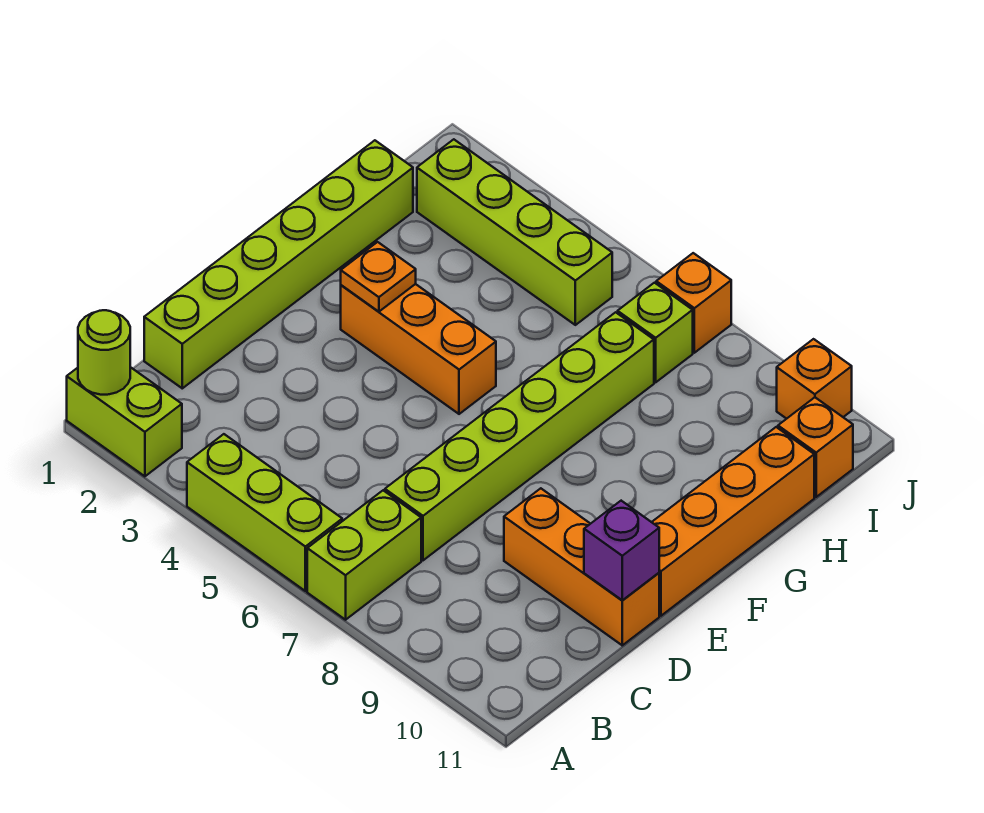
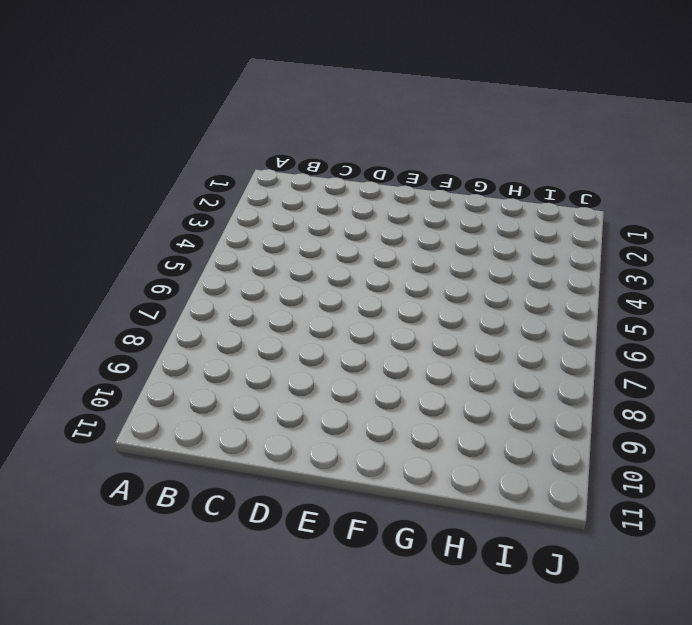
none -> lime brick A1:A2 level 1
none -> lime brick A4:A6 level 1
none -> lime brick A7:B7 level 1

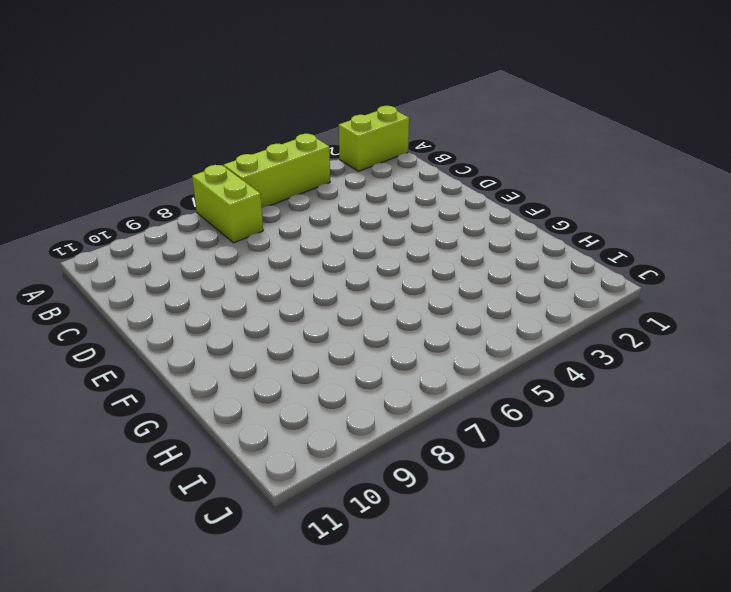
none -> lime brick C1:H1 level 1
none -> lime brick C7:H7 level 1
none -> orange brick D9:D11 level 1

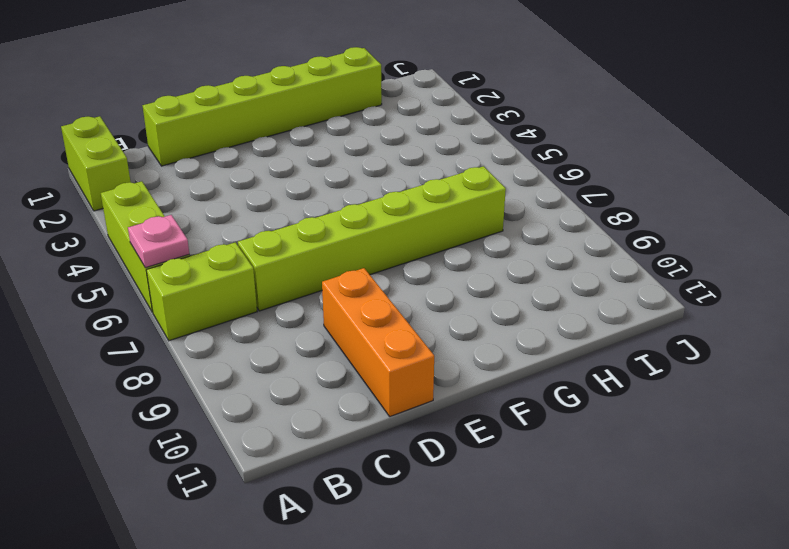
pink plate A6 level 2 -> none
none -> orange brick E11:H11 level 1
none -> orange brick F3:F5 level 1
none -> lime brick I2:I5 level 1

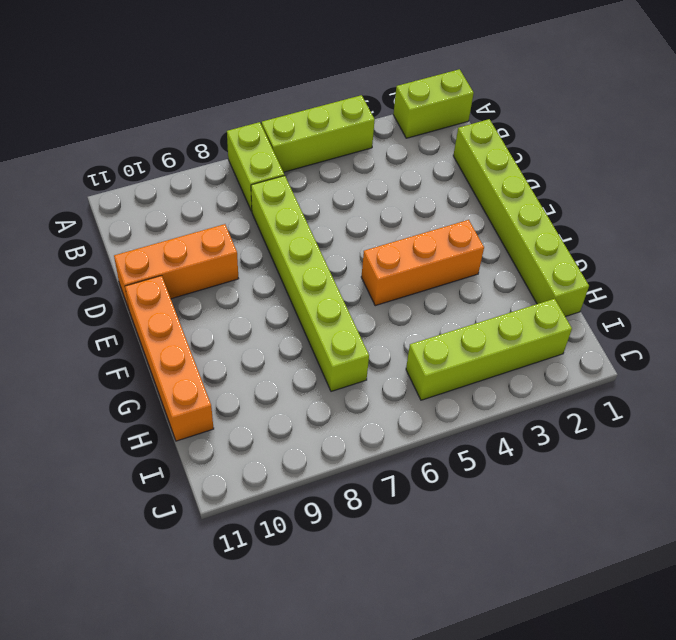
none -> lime brick I7 level 1
none -> orange brick I11 level 1
none -> orange brick J7 level 1

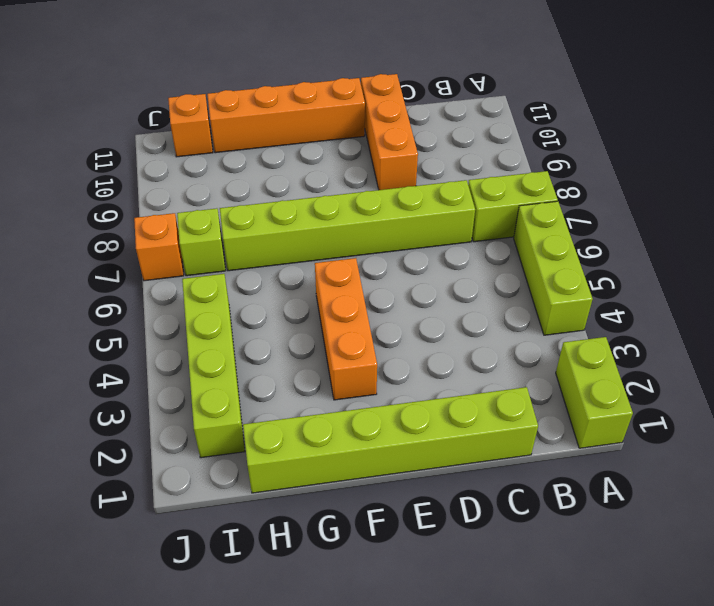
none -> orange brick J10 level 1
none -> lime round brick A1 level 2
none -> purple brick D11 level 2

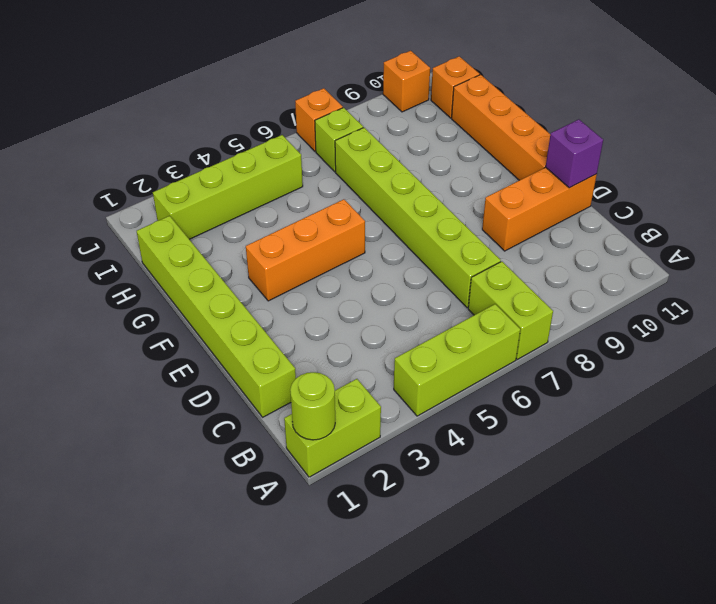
none -> orange plate F3 level 2

